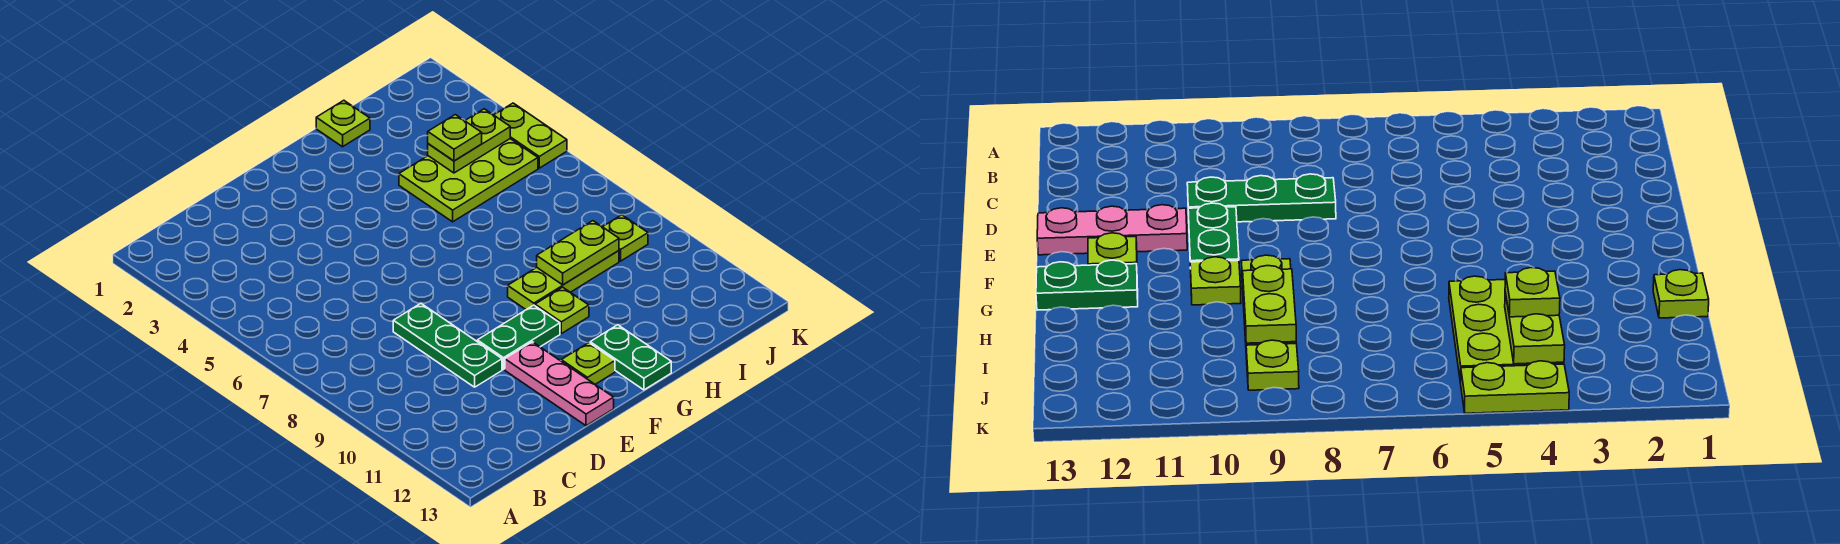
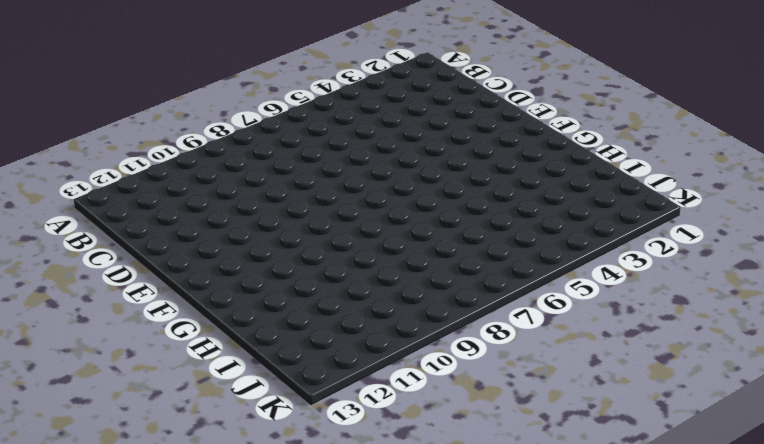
none -> green plate D8:D10 level 1
none -> green plate E10:F10 level 1
none -> pink plate E11:E13 level 1

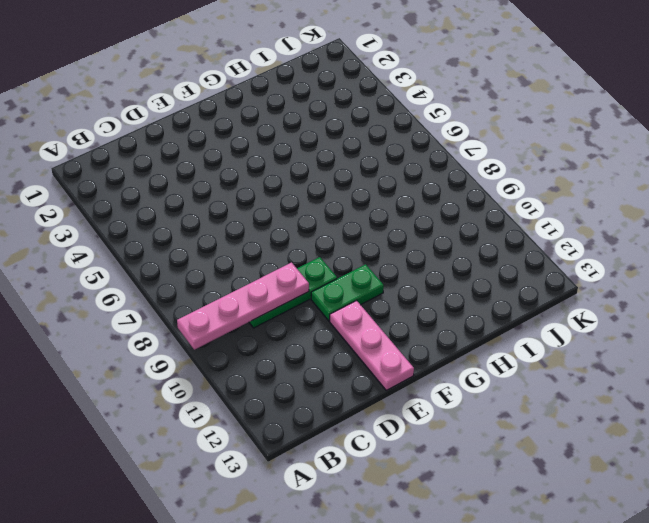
pink plate A9:D9 level 2 -> none
green plate C9:E9 level 1 -> green plate D8:D10 level 1
none -> lime plate F12 level 1
none -> lime plate G9:I9 level 1
none -> lime plate G10 level 1

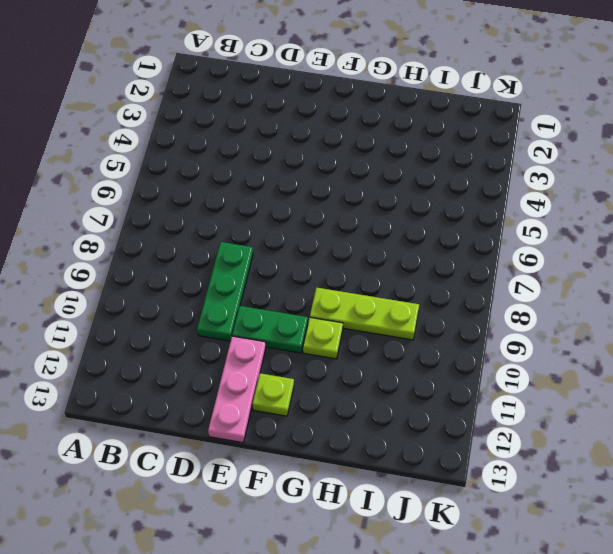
none -> green plate G12:G13 level 1
none -> lime plate H1 level 1
none -> lime plate H4:J5 level 1

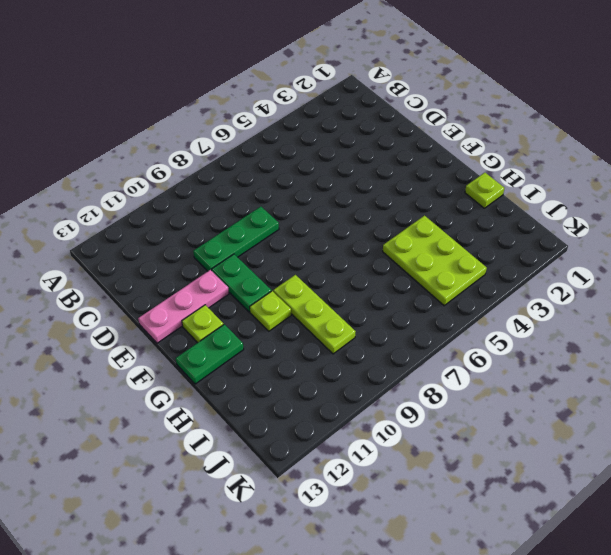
none -> lime plate J9 level 1
none -> lime plate K4:K5 level 1
none -> lime plate H9:I9 level 2

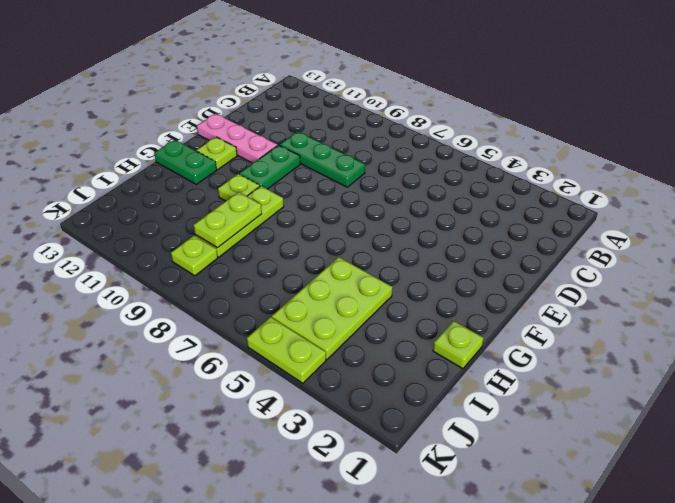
none -> lime plate I4:J4 level 2
none -> lime plate I4 level 3

